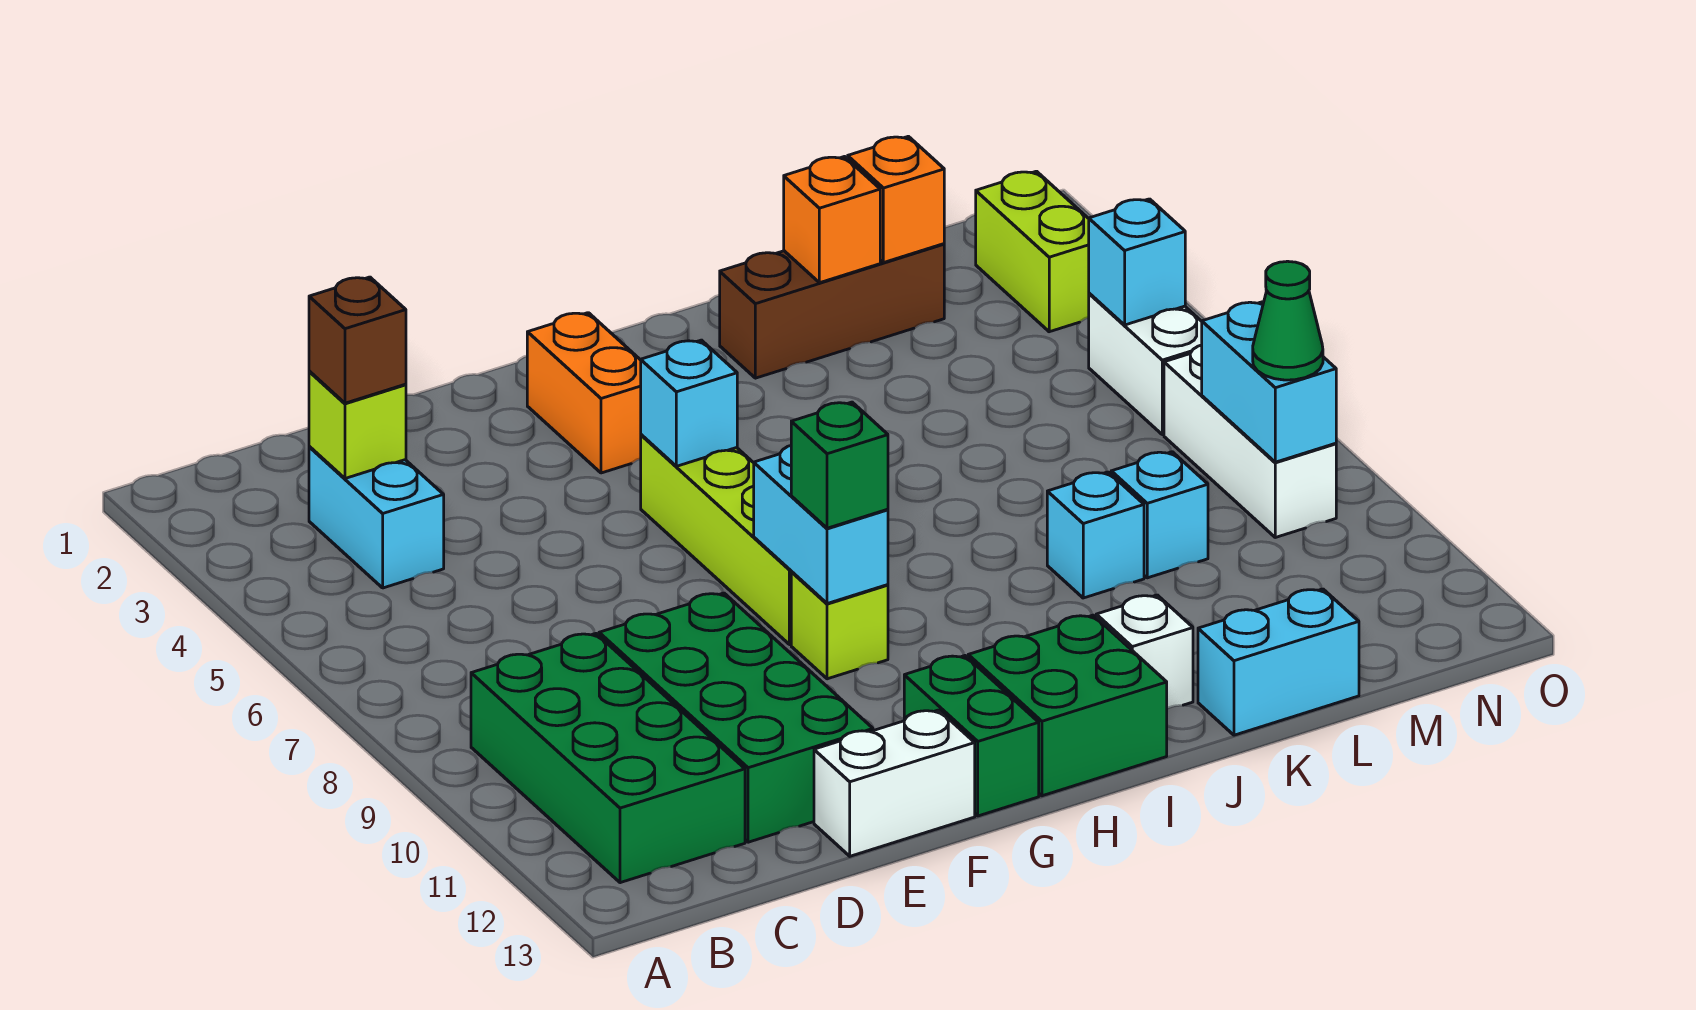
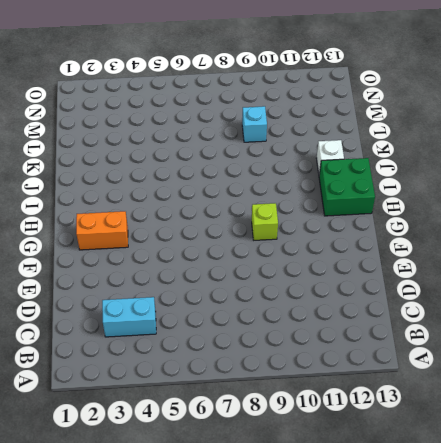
none -> green brick B9:C12 level 1
none -> green brick D9:E12 level 1
none -> white brick E13:F13 level 1

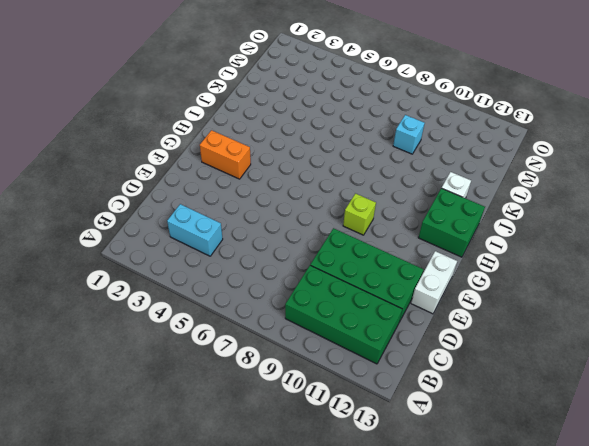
none -> lime brick G5:G8 level 1
none -> green brick G12:G13 level 1
none -> brown brick J2:L2 level 1

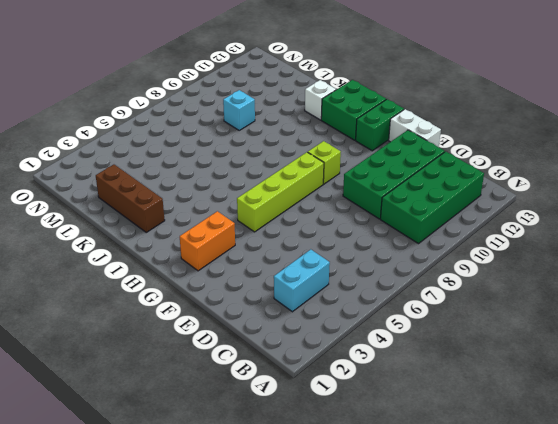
none -> cyan brick K9 level 1
none -> cyan brick K13:L13 level 1
none -> lime brick N2:N3 level 1

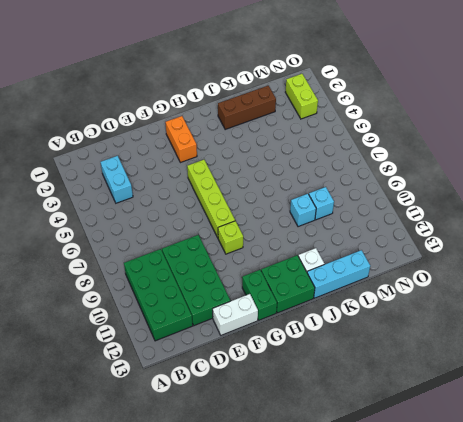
cyan brick J13:L13 level 1 -> cyan brick K13:L13 level 1
none -> white brick N5:N6 level 1
none -> white brick N7:N9 level 1
none -> lime brick C3 level 2

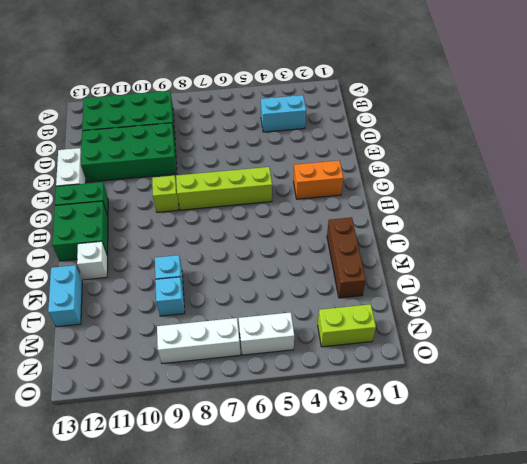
none -> lime brick C3 level 2
none -> cyan brick G5 level 2
none -> cyan brick G8:G9 level 2

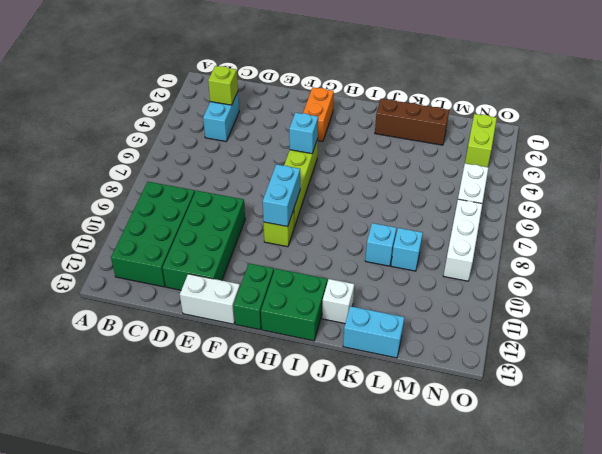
none -> orange brick K2 level 2
none -> orange brick L2 level 2
none -> cyan brick N5 level 2

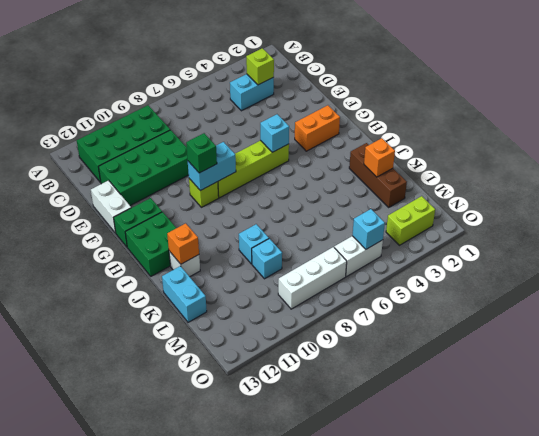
orange brick J12 level 2 -> orange brick L2 level 2
none -> cyan brick N8:N9 level 2
none -> brown brick C3 level 3
none -> green cone N9 level 3

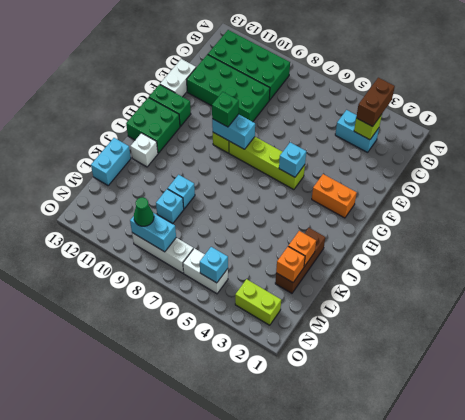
brown brick B3:C3 level 3 -> brown brick C3 level 3

